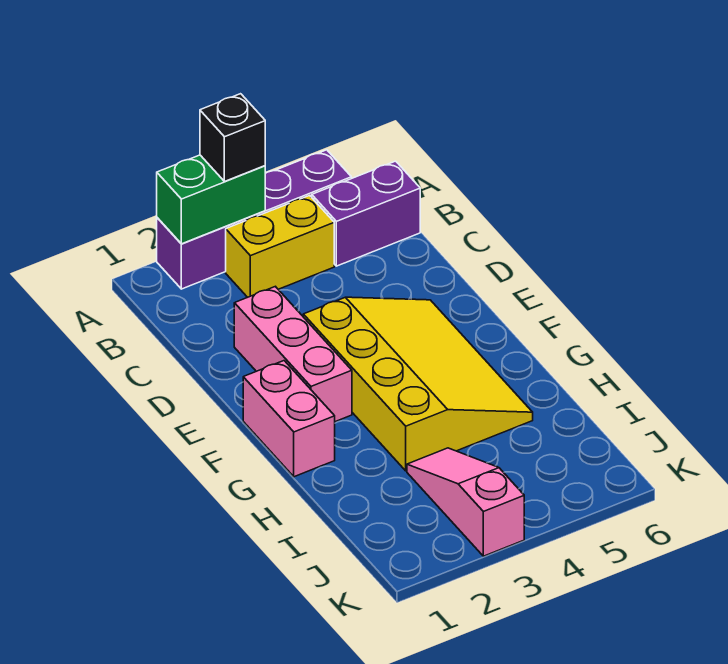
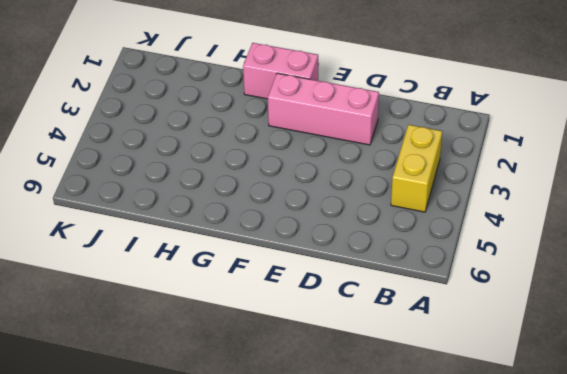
none -> purple brick A2:A5 level 1
none -> purple brick B5:B6 level 1

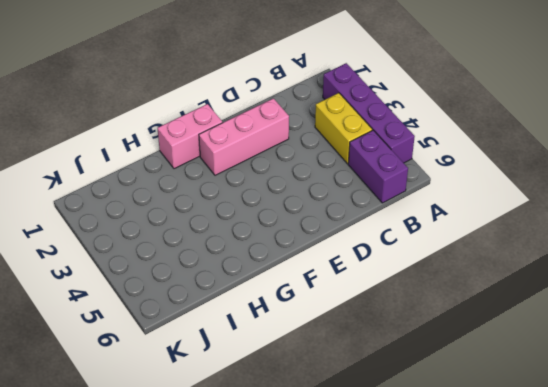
none -> yellow slope E3:H5 level 1 top 3
none -> pink slope I3:K3 level 1 top K

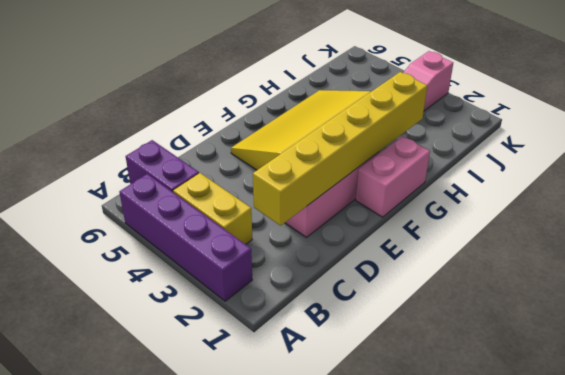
yellow brick C2:H2 level 2 -> none
none -> green brick A2:A3 level 2
none -> black brick A3 level 3

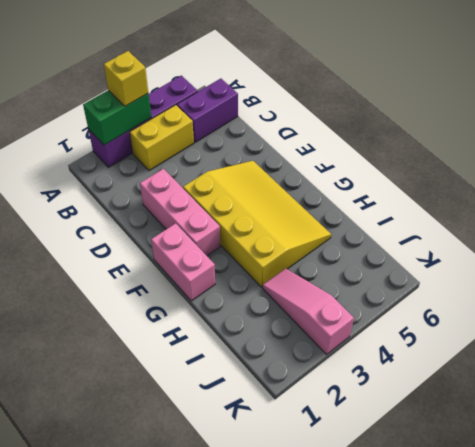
yellow brick A3 level 3 -> black brick A3 level 3

